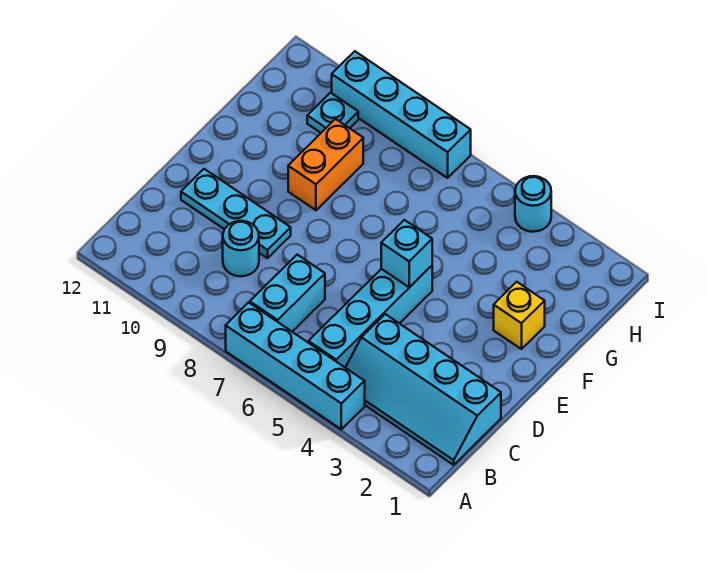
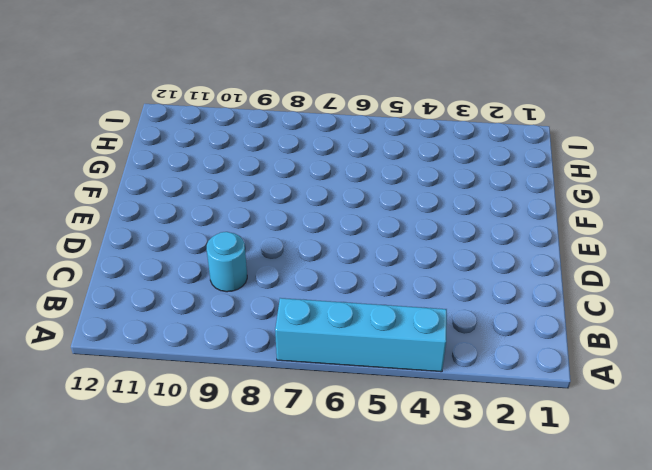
none -> cyan slope B1:C4 level 1 top C
none -> cyan brick B5:E5 level 1
none -> cyan brick B7:C7 level 1

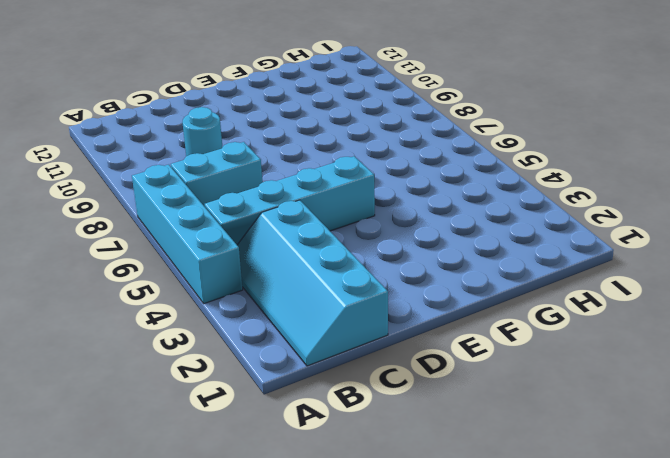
none -> cyan plate D9:D11 level 1
none -> yellow brick F2 level 1
none -> orange brick F9:G9 level 1

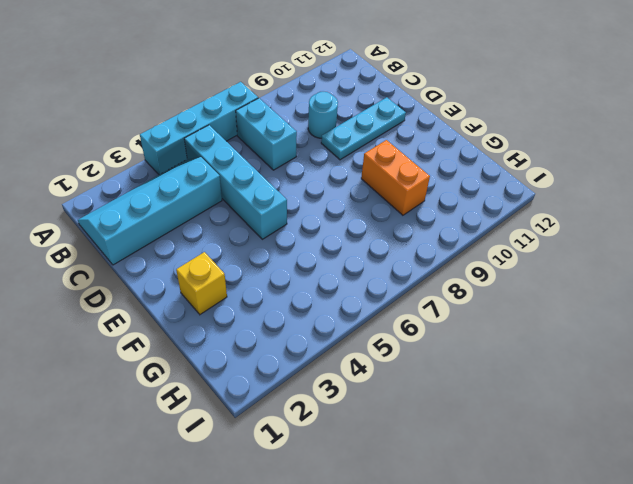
none -> cyan plate H10 level 1
none -> cyan round brick I4 level 1
none -> cyan brick I7:I10 level 1

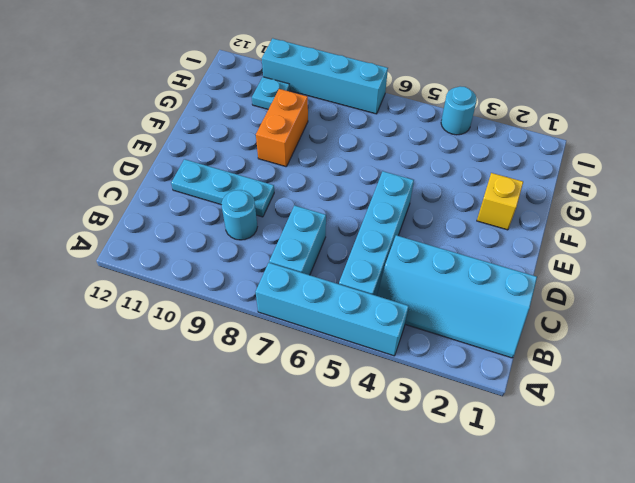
none -> cyan brick E5 level 2

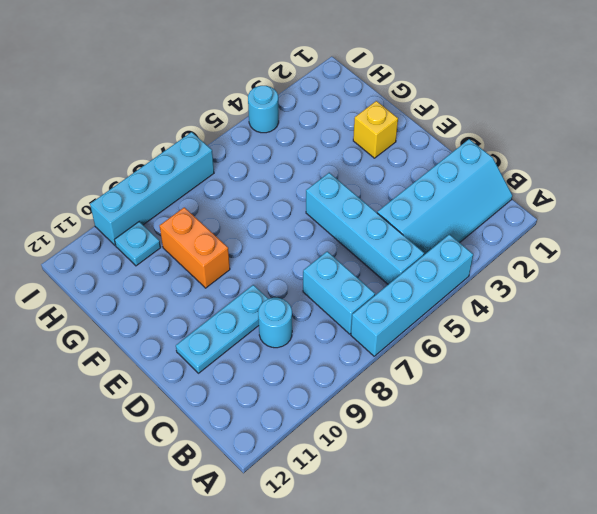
none -> cyan brick E5 level 2

